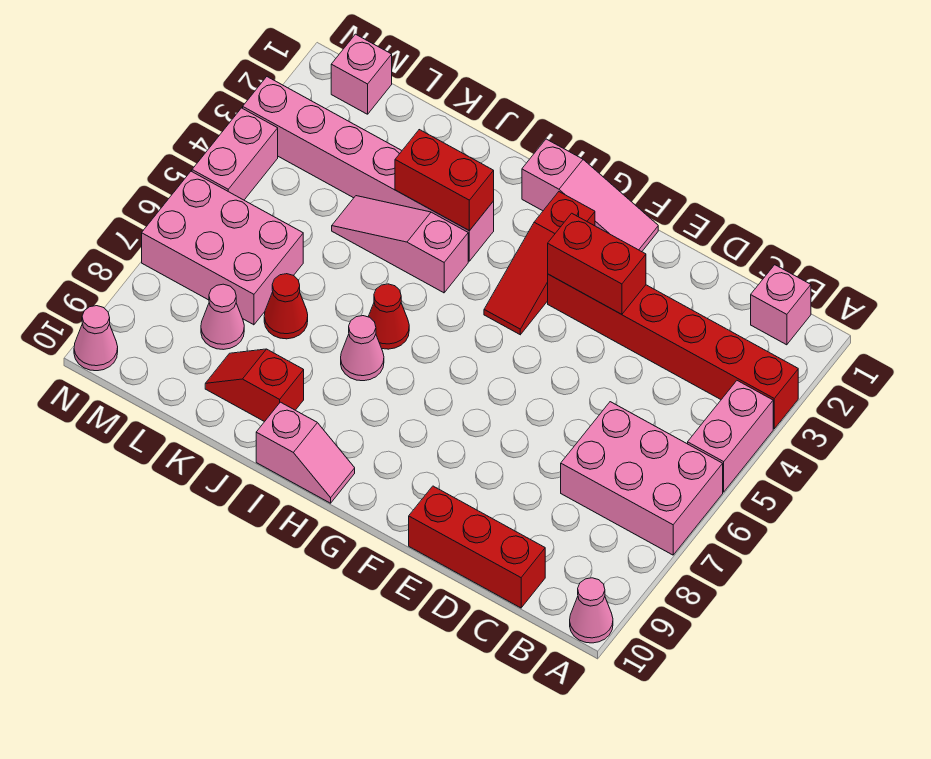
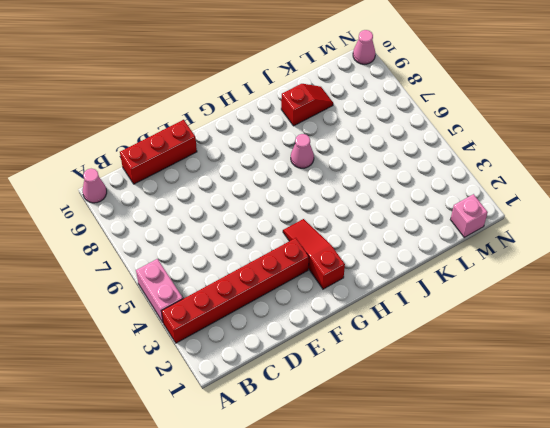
none -> pink brick A6:C7 level 1
none -> pink brick B1 level 1
none -> pink slope F1:H1 level 1 top H

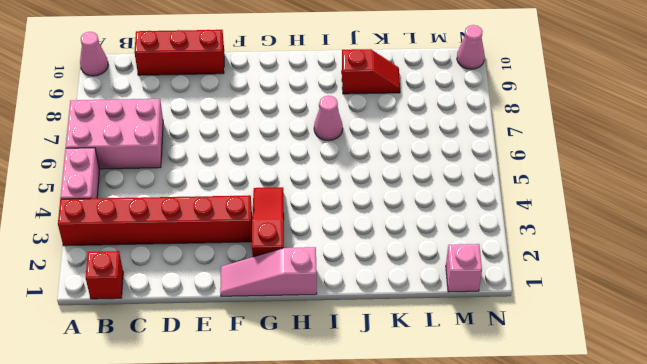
red brick B1 level 1 -> pink brick B1 level 1
none -> pink slope H10:I10 level 1 top I
none -> pink brick I3:N3 level 1
none -> pink slope I4:K4 level 1 top I

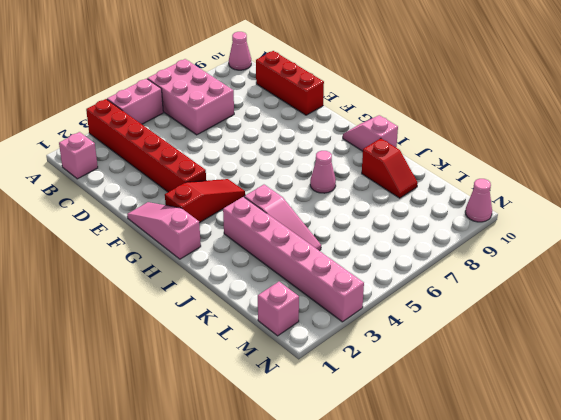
none -> red cone I6 level 1
none -> red cone K7 level 1
none -> pink brick L6:N7 level 1

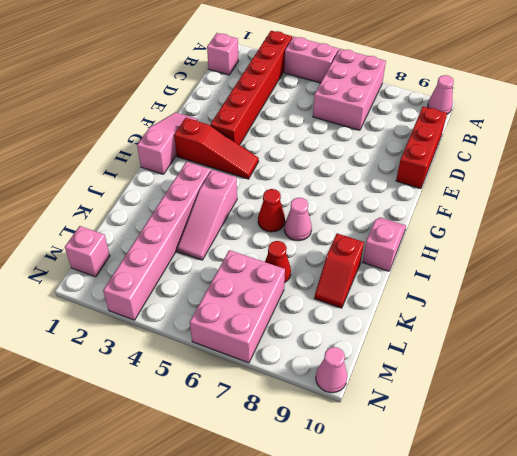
none -> pink cone L8 level 1
none -> pink brick N4:N5 level 1
none -> red brick E3:F3 level 2

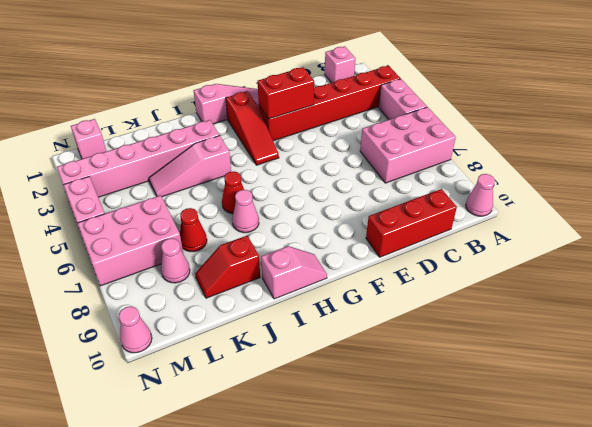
none -> red brick I3:J3 level 2

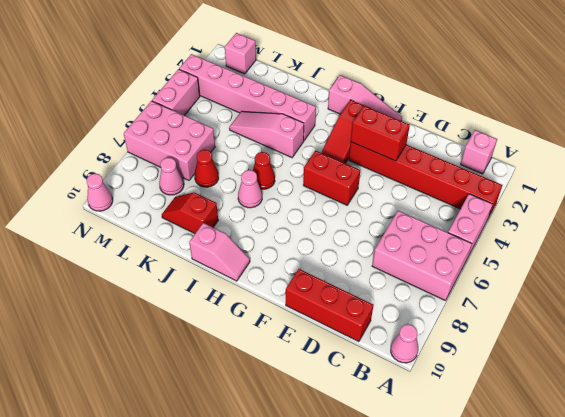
red brick F5:G5 level 1 -> red brick I3:J3 level 2

